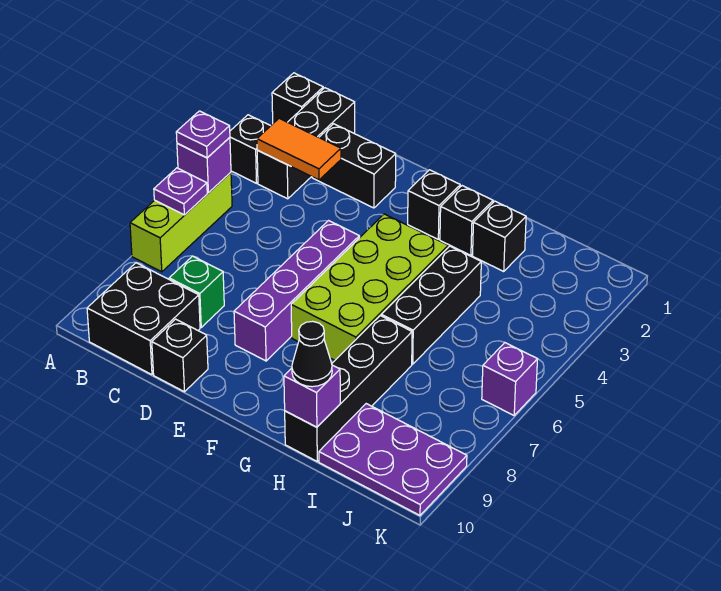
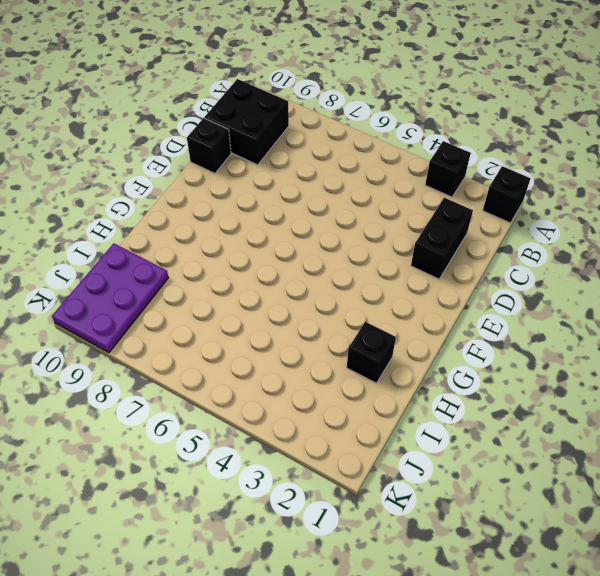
none -> lime brick A5:A7 level 1
none -> black brick B1:B3 level 1
none -> green brick C8 level 1

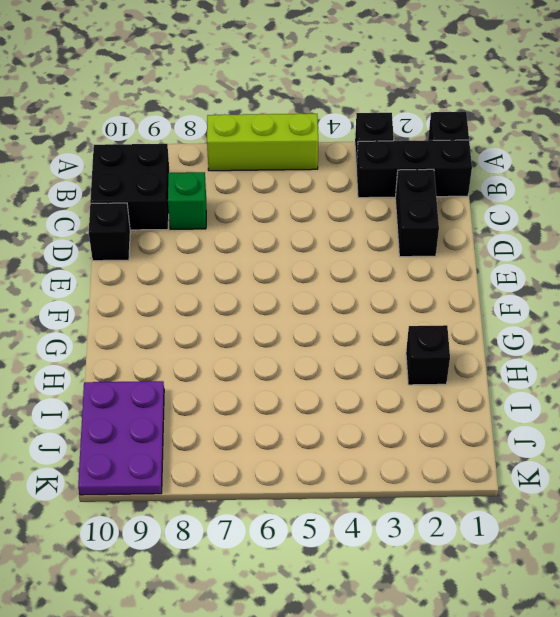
none -> purple brick E5:E8 level 1
none -> black brick F2 level 1
none -> lime brick F4:G7 level 1

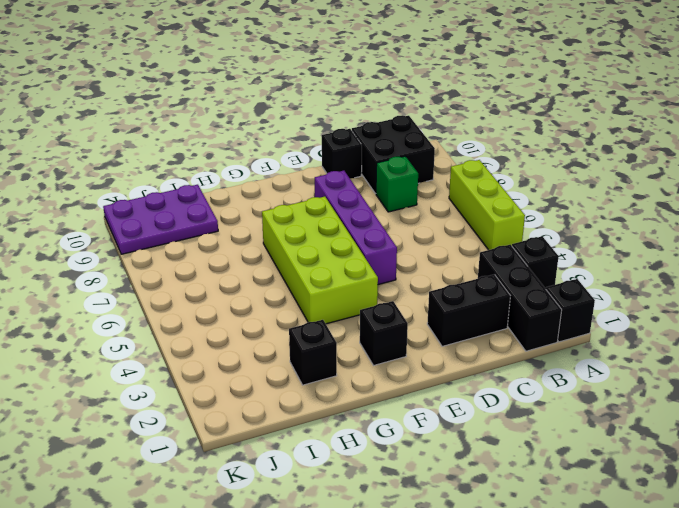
none -> black brick G2 level 1
none -> black brick H4:H6 level 1
none -> black brick H7:H10 level 1

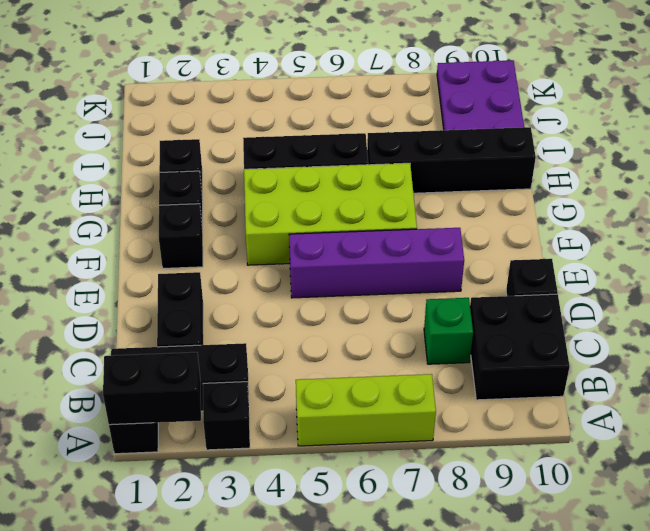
black brick A1:A2 level 2 -> none
none -> purple brick K6 level 1
none -> purple brick A5 level 2
none -> purple plate A6 level 2

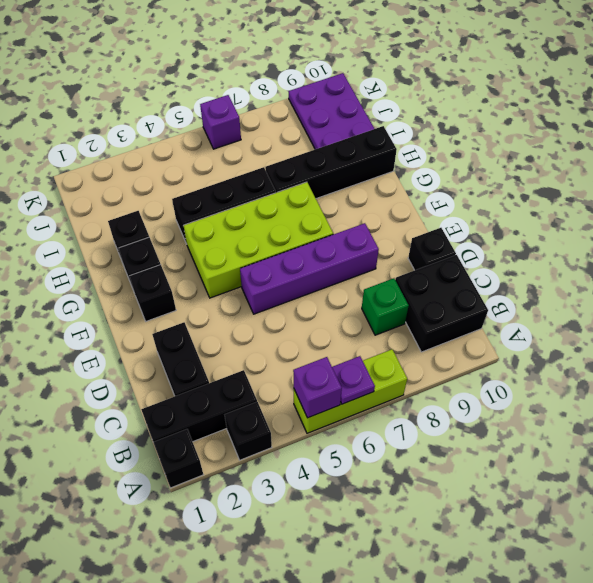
none -> orange tile B3:C3 level 2
none -> purple brick H10 level 2
none -> purple plate A5 level 3

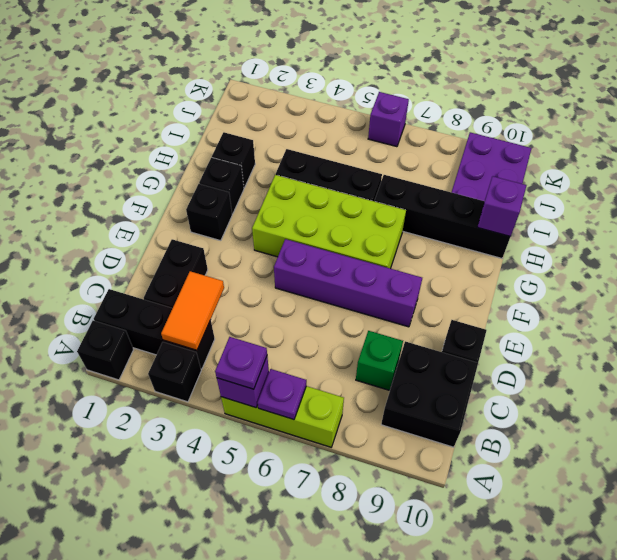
none -> black cone H10 level 3

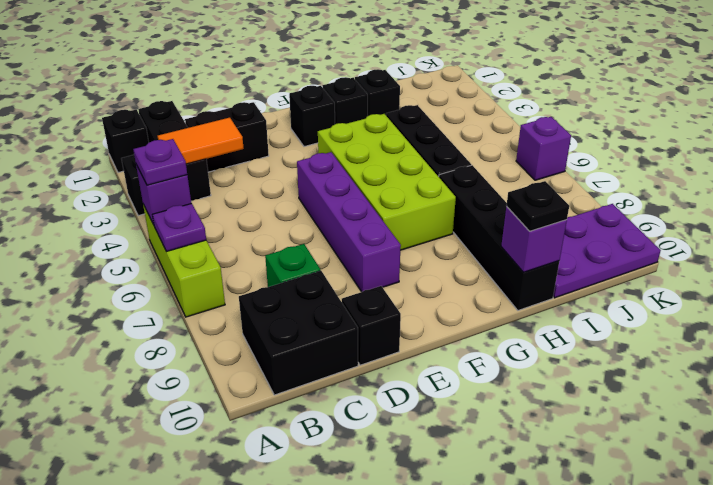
black plate H10 level 3 -> black cone H10 level 3

